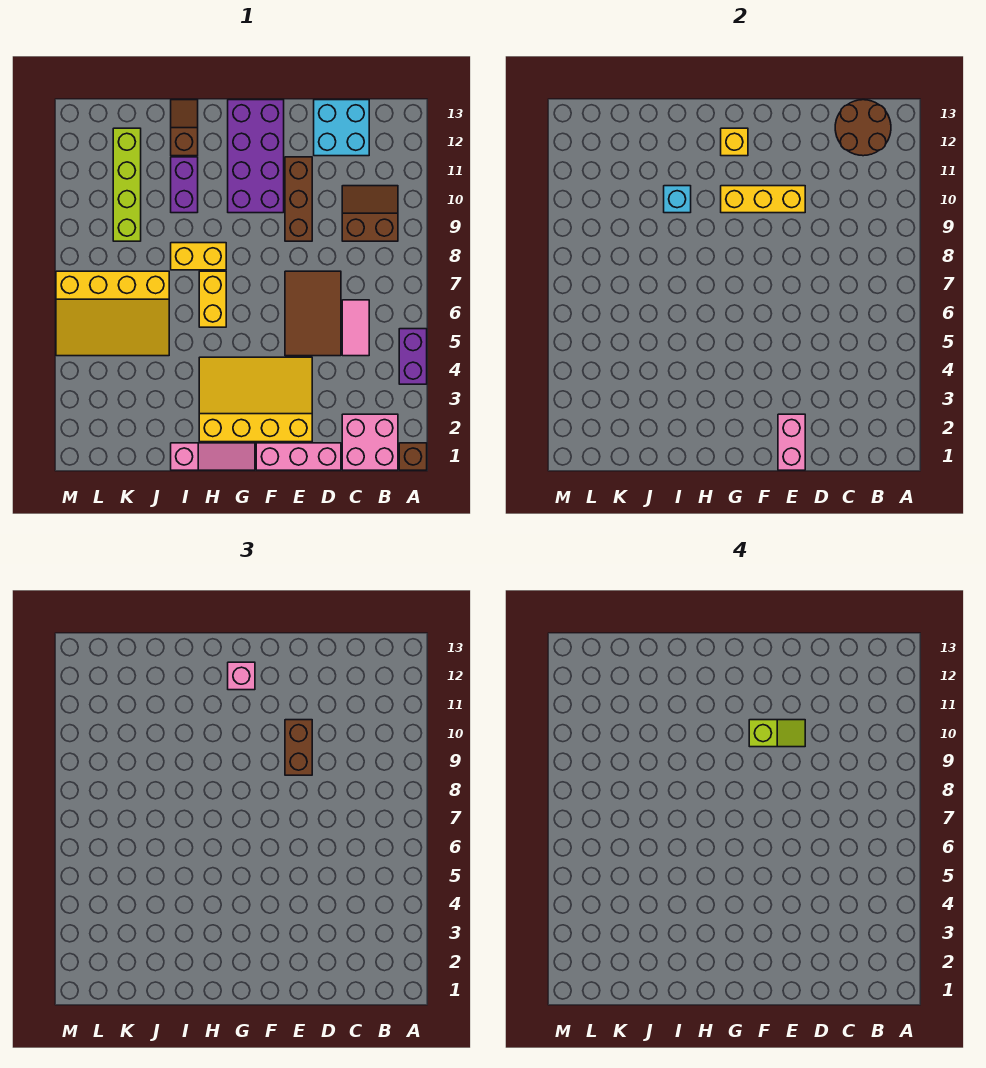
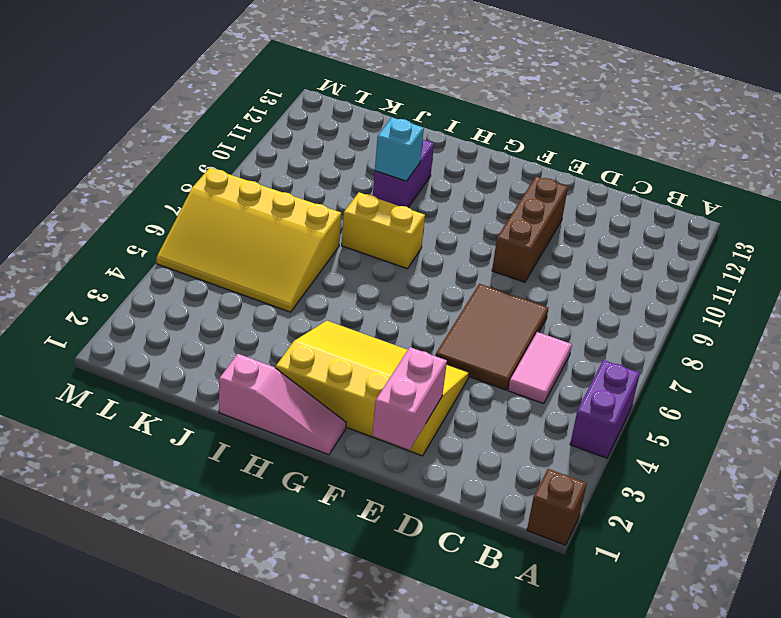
none -> pink brick B1:C2 level 1
none -> brown slope B9:C10 level 1 top 9
none -> cyan brick C12:D13 level 1

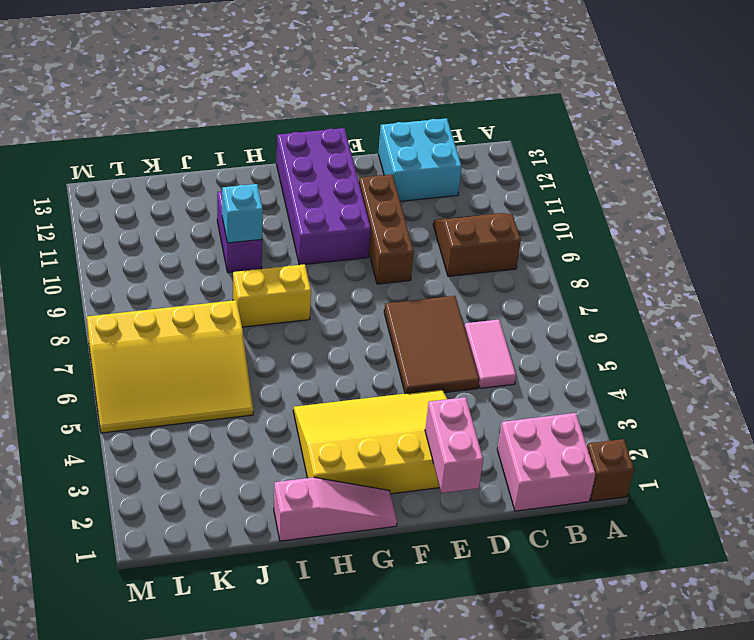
none -> purple brick A4:A5 level 1
none -> pink brick D1:F1 level 1
none -> yellow brick H6:H7 level 1

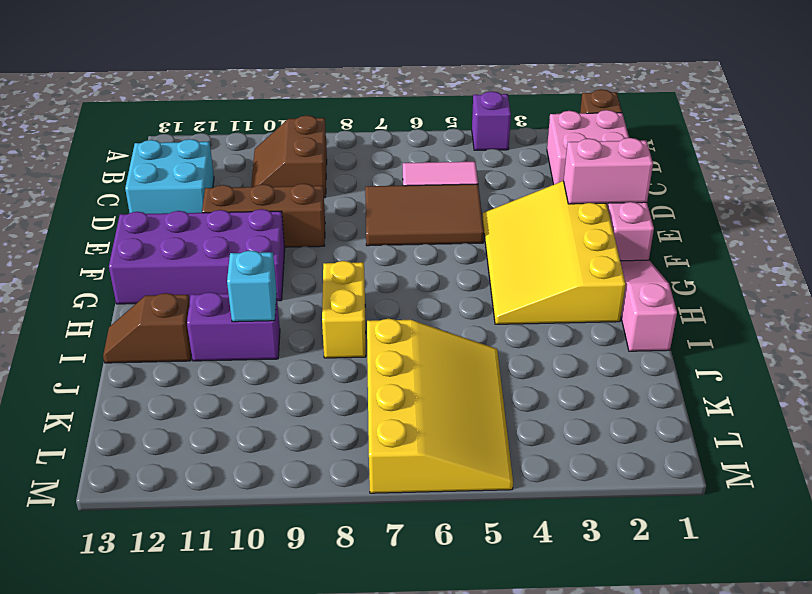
purple brick A4 level 1 -> purple brick A4:A5 level 1
none -> yellow brick H6:H7 level 1
none -> lime brick K9:K12 level 1
none -> brown round brick B12:C13 level 2

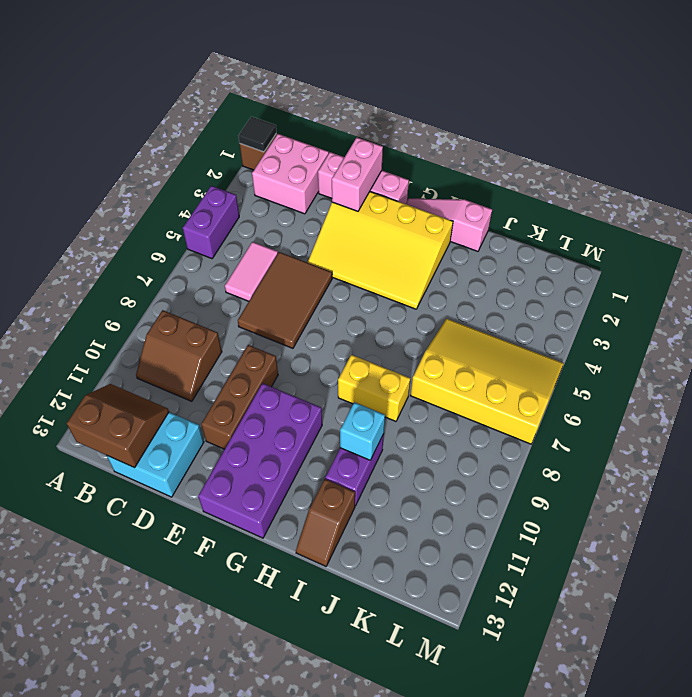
black tile A1 level 2 -> none
brown slope B12:C13 level 2 top 13 -> brown round brick B12:C13 level 2
none -> yellow brick H6:H7 level 1
none -> lime brick K9:K12 level 1
none -> yellow brick E10:G10 level 2

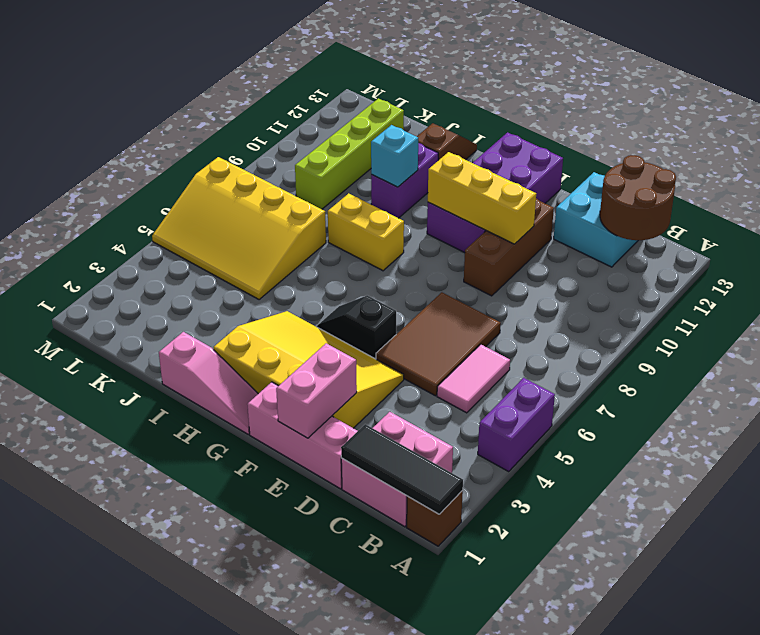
black tile A1:C1 level 2 -> none
black slope F5:G5 level 1 top F -> none
none -> brown slope B9:C10 level 1 top 9
none -> yellow brick H6:H7 level 1
none -> yellow brick G12 level 2

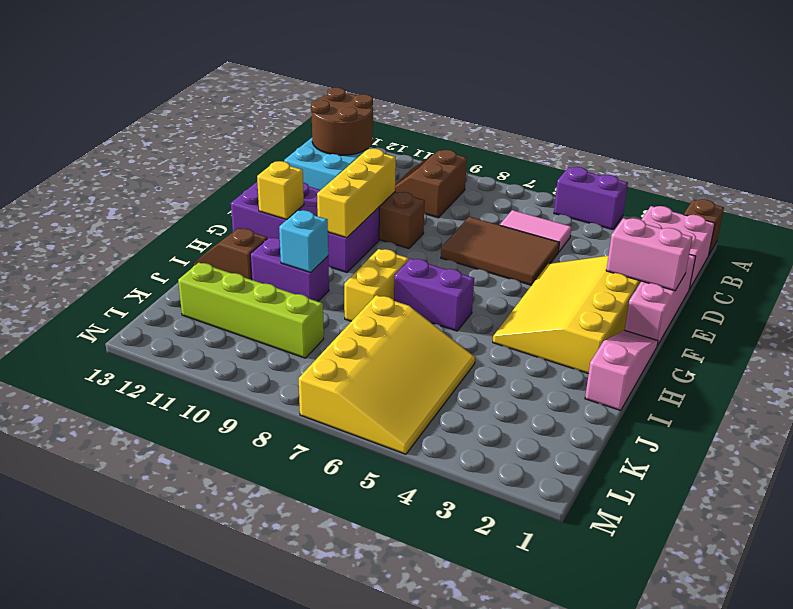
purple brick H6:H7 level 1 -> yellow brick H6:H7 level 1
none -> brown brick E9:E10 level 3
none -> pink brick G12 level 3
none -> lime slope E10:F10 level 4 top F

